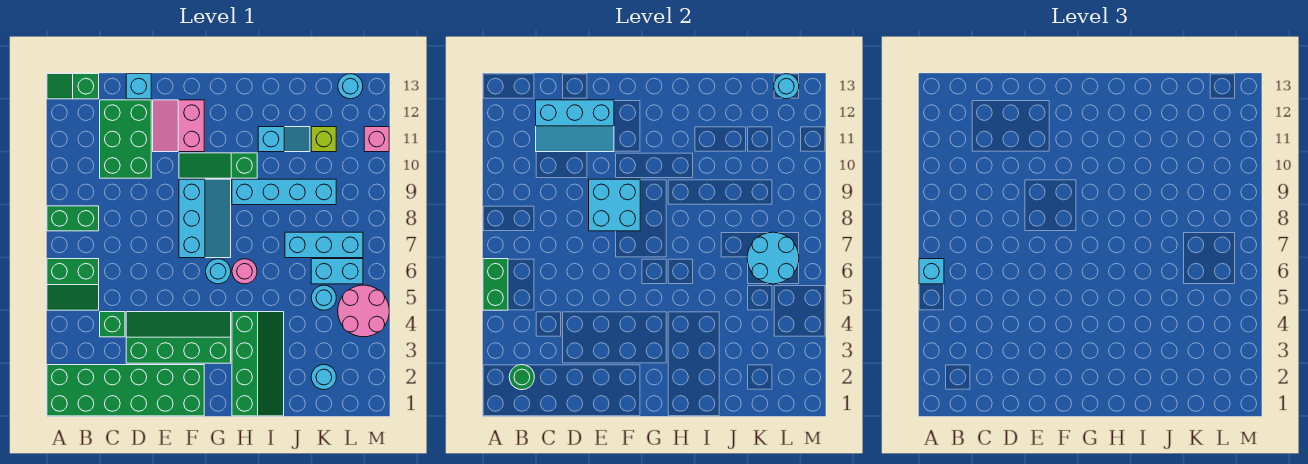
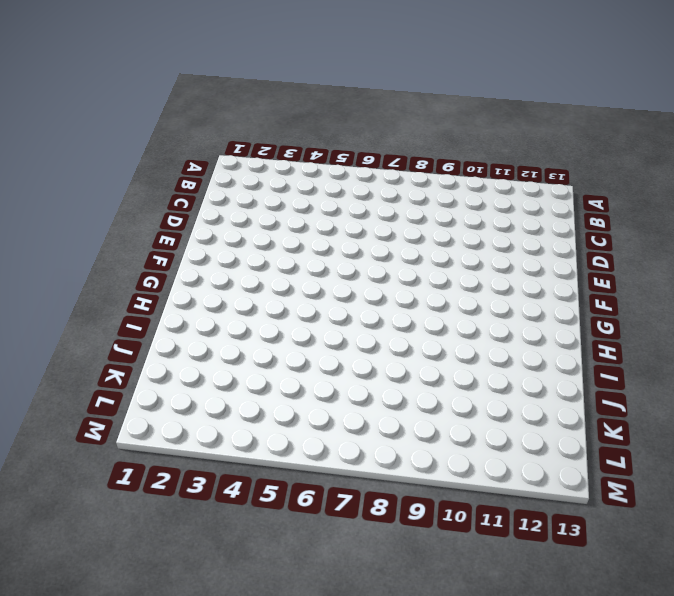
none -> green brick A1:F2 level 1
none -> green slope A5:B6 level 1 top 6
none -> green brick A8:B8 level 1
none -> green slope A13:B13 level 1 top B

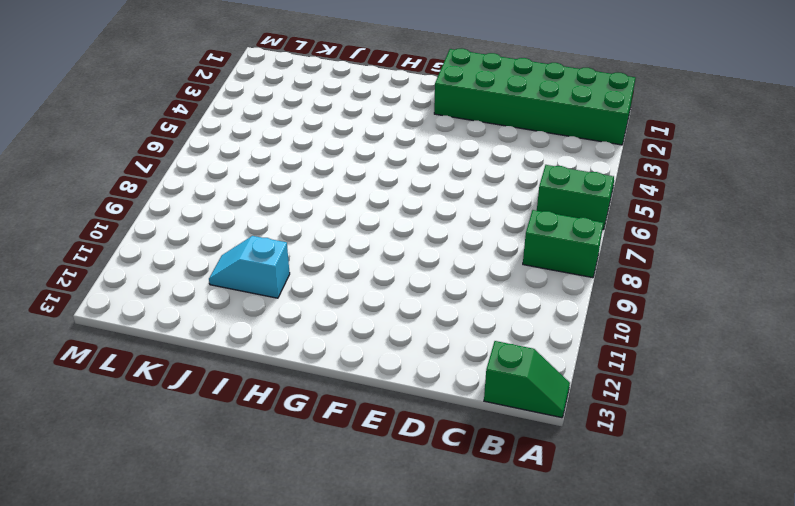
none -> green brick C4 level 1
none -> green brick C10:D12 level 1
none -> green slope D3:G4 level 1 top 3
none -> cyan brick D13 level 1

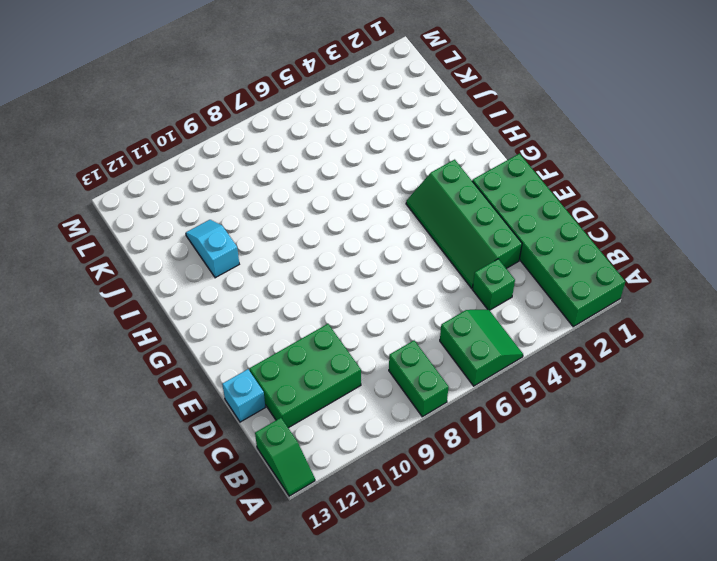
none -> pink slope E11:F12 level 1 top F
none -> cyan slope F7:G9 level 1 top F
none -> green slope F10:H10 level 1 top H
none -> cyan round brick G6 level 1

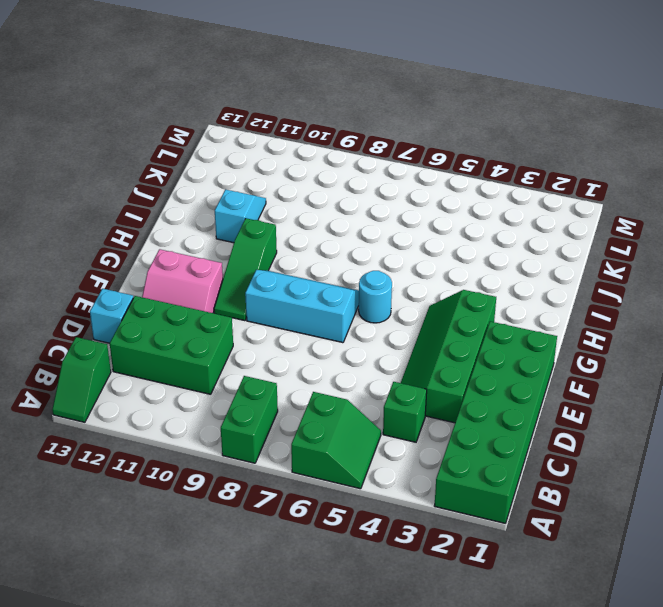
none -> green slope H1:I4 level 1 top H
none -> pink round brick H6 level 1
none -> cyan brick H9:K9 level 1
none -> cyan brick J7:L7 level 1

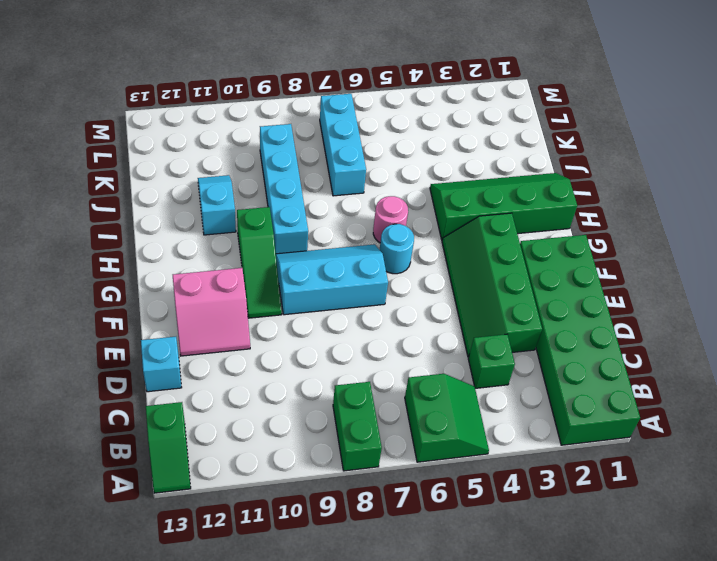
none -> green brick C10:D12 level 1
none -> cyan round brick K2 level 1
none -> cyan round brick K5 level 1
none -> cyan brick K6:L6 level 1

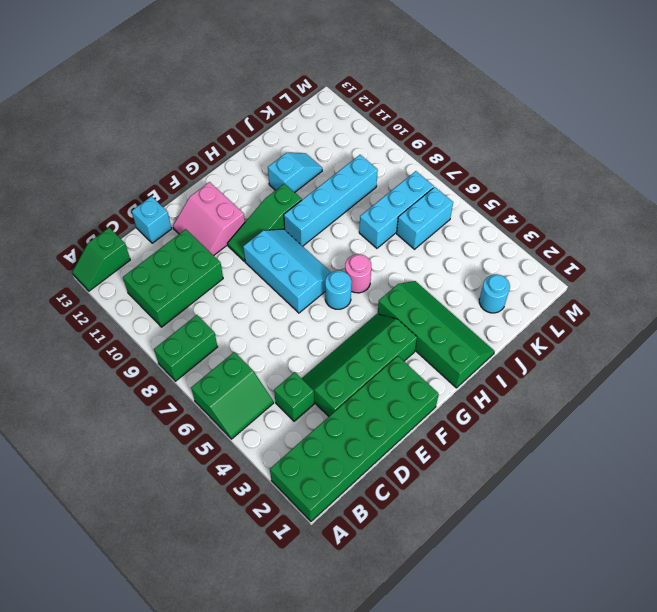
green brick B10:D11 level 1 -> green brick C10:D12 level 1
none -> cyan round brick K5 level 1
none -> lime brick K11 level 1
none -> pink round brick L4:M5 level 1
none -> cyan round brick L13 level 1

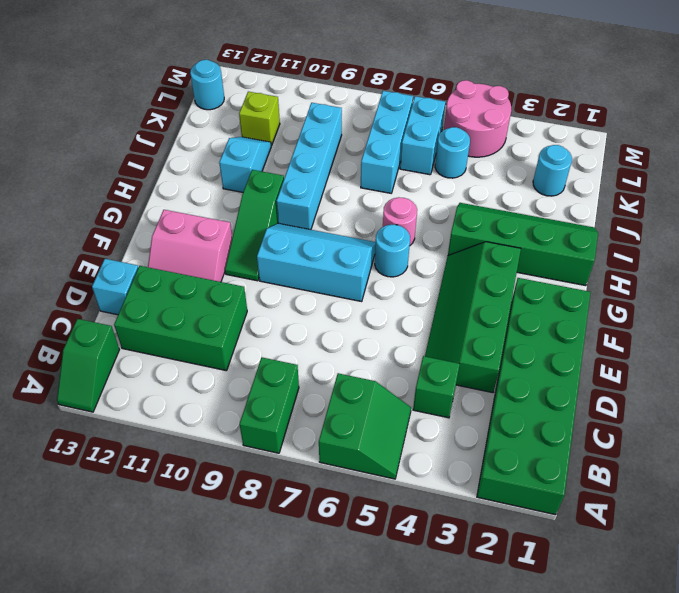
none -> pink brick M11 level 1
none -> green brick A5:A6 level 2
none -> green round brick B2 level 2
none -> cyan slope C11:E12 level 2 top 12

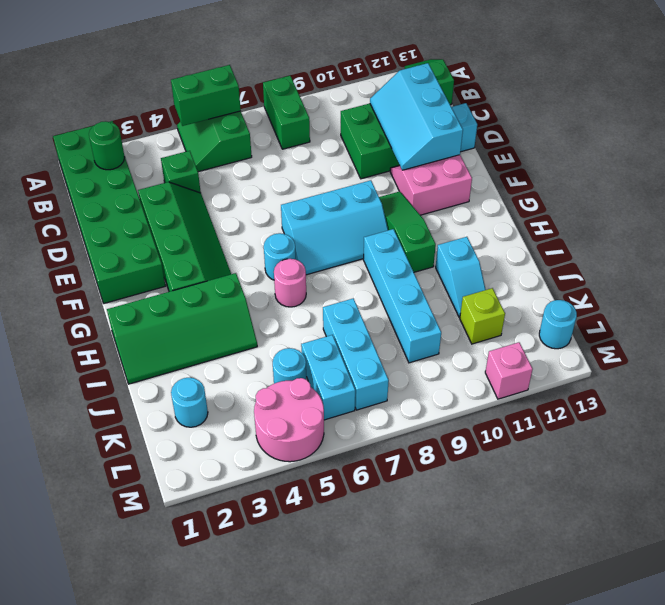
none -> cyan brick E8:F9 level 2
none -> cyan round brick K6:L7 level 2
none -> cyan round brick L13 level 2
none -> cyan brick A6 level 3

